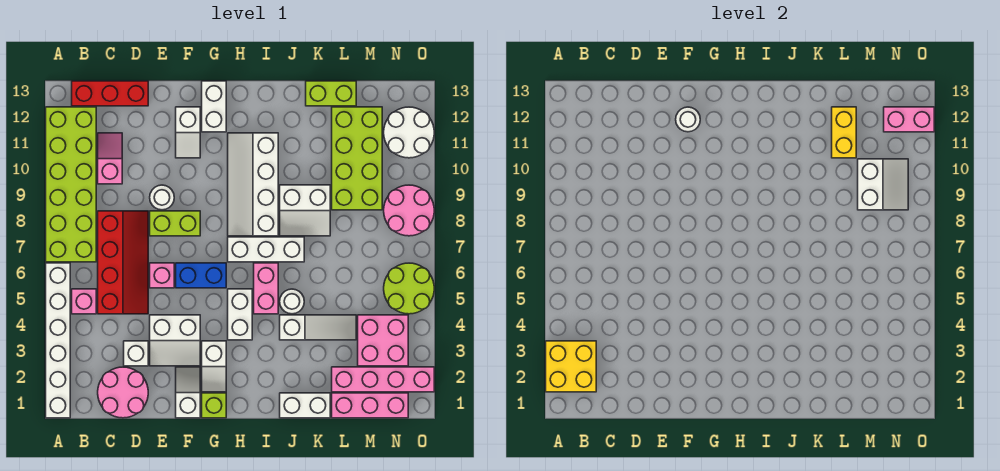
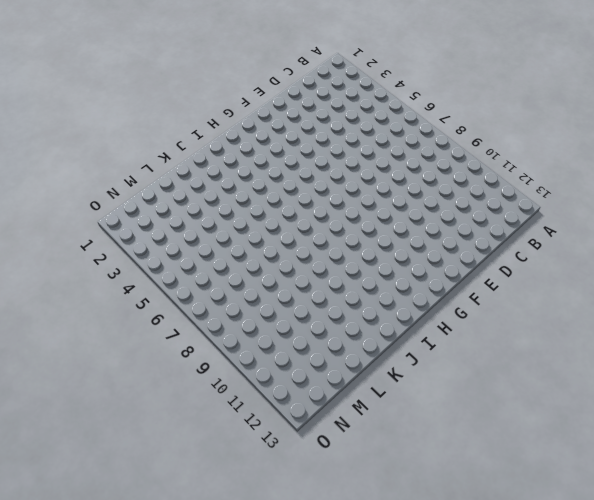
none -> white brick A1:A6 level 1
none -> lime brick A7:B12 level 1
none -> pink brick B5 level 1
none -> red brick B13:D13 level 1

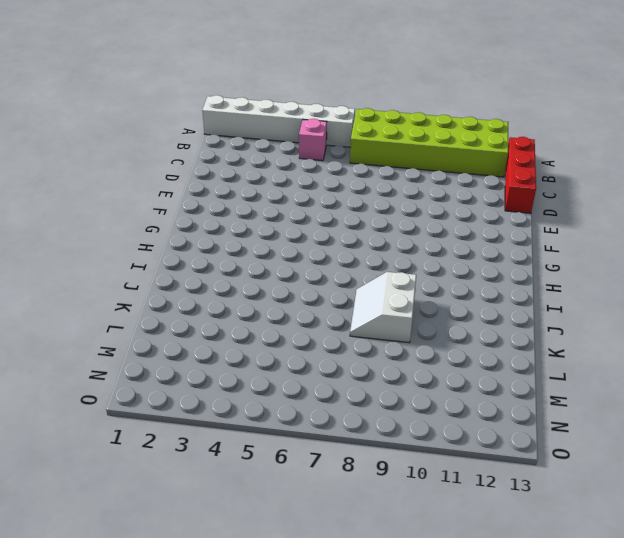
none -> pink round brick C1:D2 level 1
none -> red slope C5:D8 level 1 top C
none -> pink slope C10:C11 level 1 top 10
none -> white brick D3 level 1

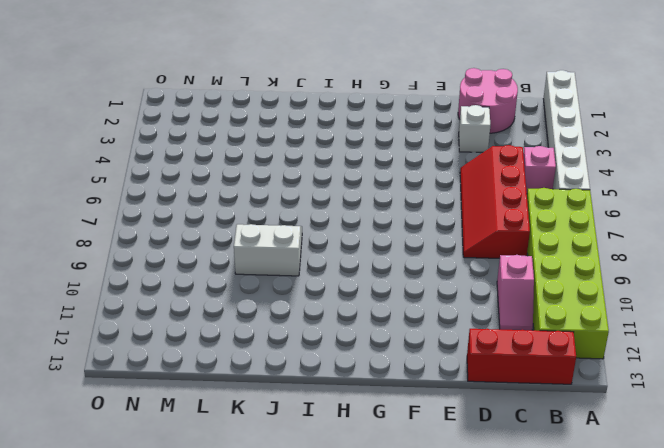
none -> white slope E3:F4 level 1 top 4
none -> pink brick E6 level 1
none -> lime brick E8:F8 level 1
none -> white round brick E9 level 1

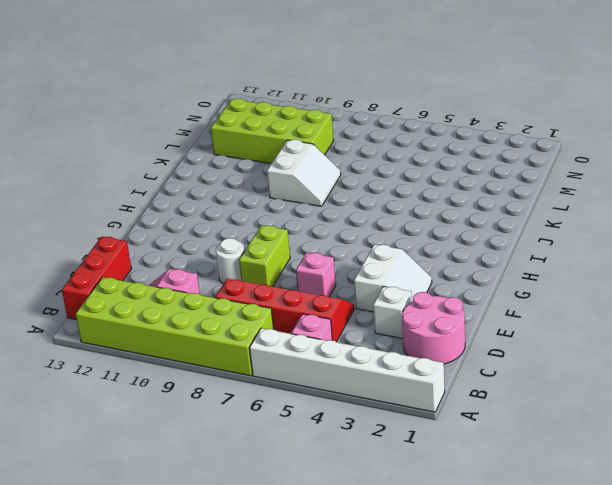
none -> white slope F1:F2 level 1 top 1
none -> blue brick F6:G6 level 1
none -> white slope F11:F12 level 1 top 12
none -> lime brick G1 level 1

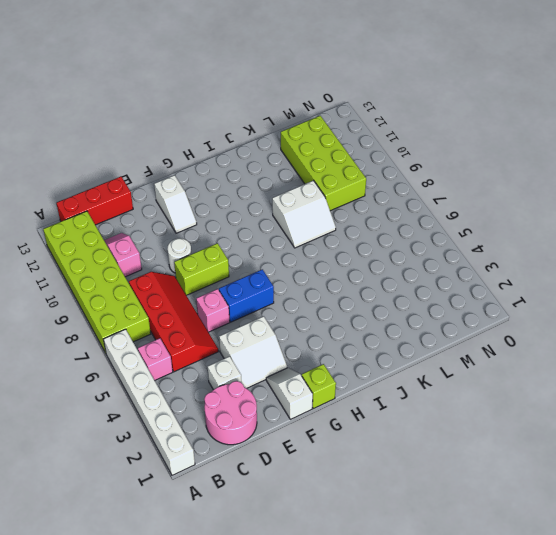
none -> white slope G2:G3 level 1 top 3
none -> white brick G12:G13 level 1
none -> white brick H4:H5 level 1
none -> white brick H7:J7 level 1

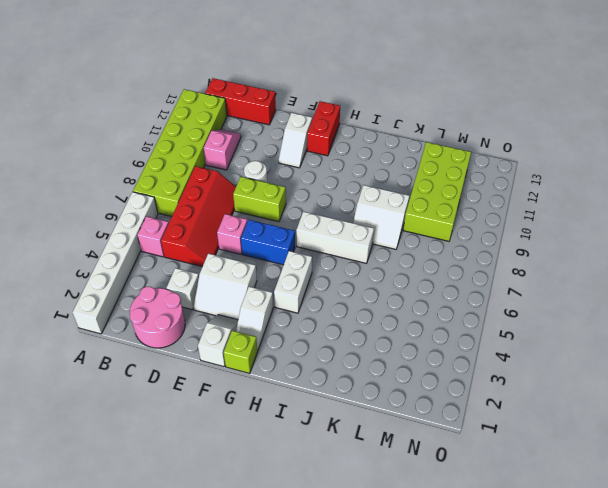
red brick G12:G13 level 1 -> white brick G12:G13 level 1
none -> white slope H8:I11 level 1 top I
none -> pink brick I5:I6 level 1
none -> white brick J1:K1 level 1
none -> white slope J4:L4 level 1 top J

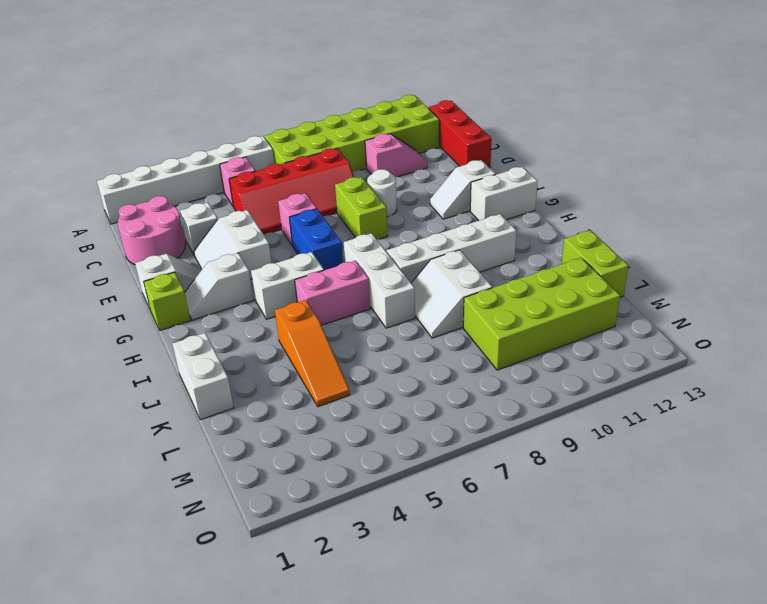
orange slope J4:L4 level 1 top J -> white slope J4:L4 level 1 top J
none -> white round brick J5 level 1
none -> pink brick L1:N1 level 1
none -> pink brick L2:O2 level 1
none -> pink brick M3:N4 level 1

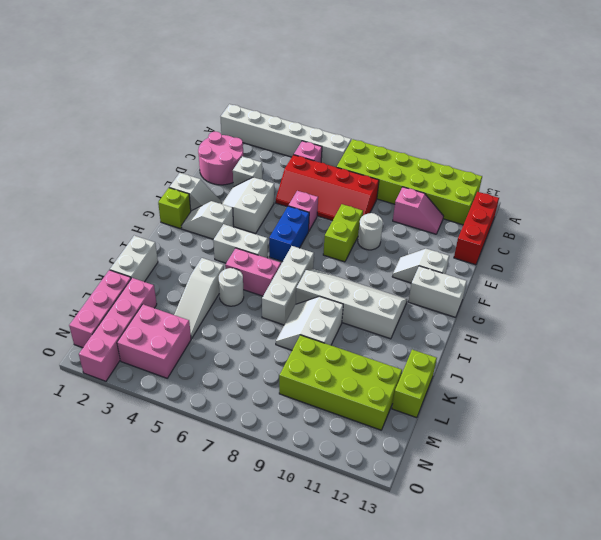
none -> lime round brick N5:O6 level 1
none -> pink round brick N8:O9 level 1
none -> white round brick N11:O12 level 1
none -> yellow brick A2:B3 level 2

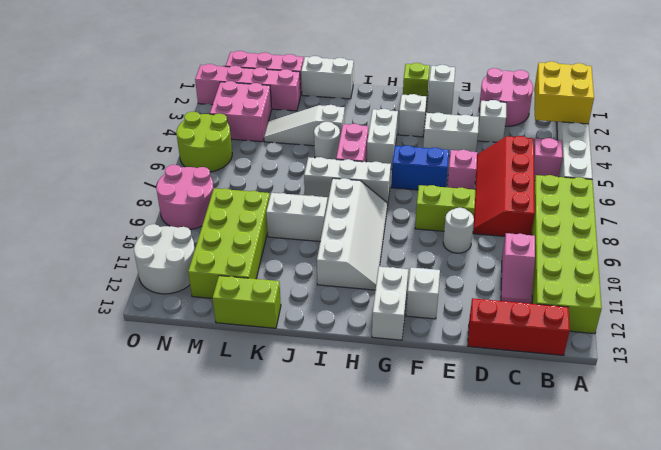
none -> white round brick F12 level 2
none -> yellow brick L11:L12 level 2
none -> white slope M9:N10 level 2 top M
none -> pink brick N12:O12 level 2

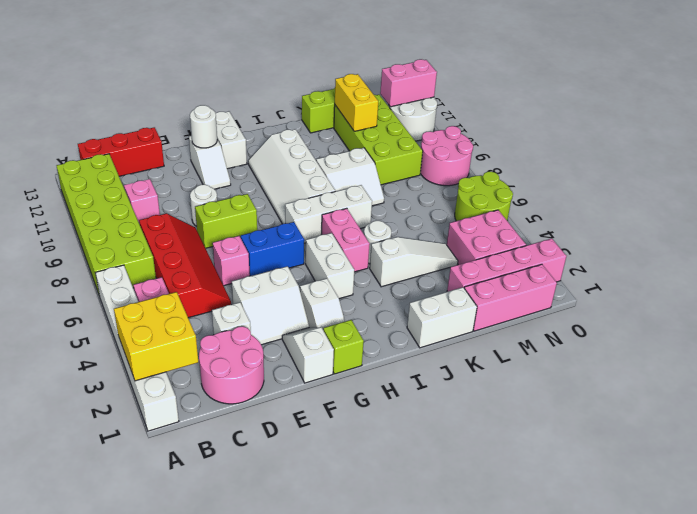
none -> white slope M9:N10 level 2 top M

